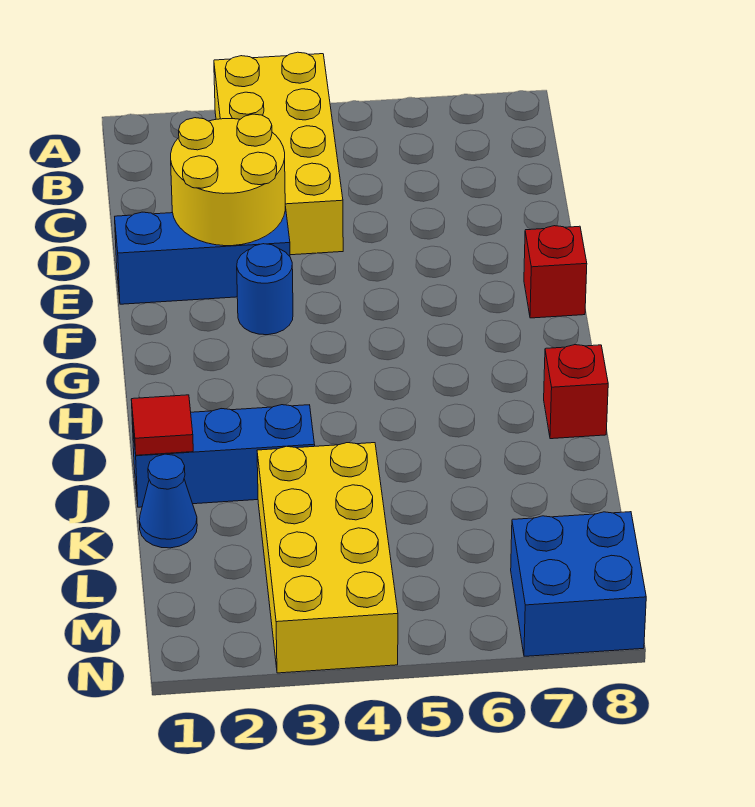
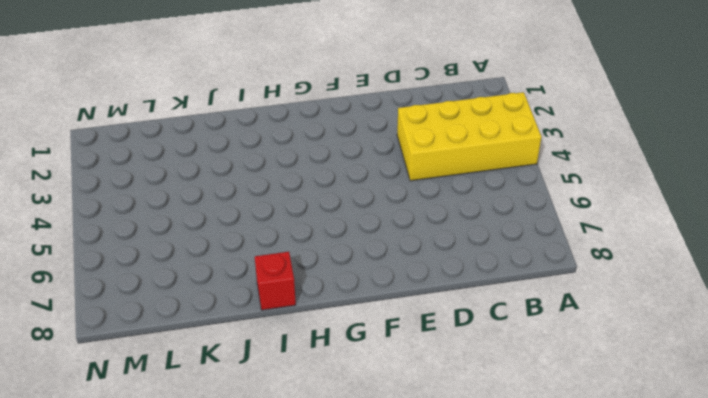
none -> blue brick E1:E3 level 1
none -> blue round brick F3 level 1

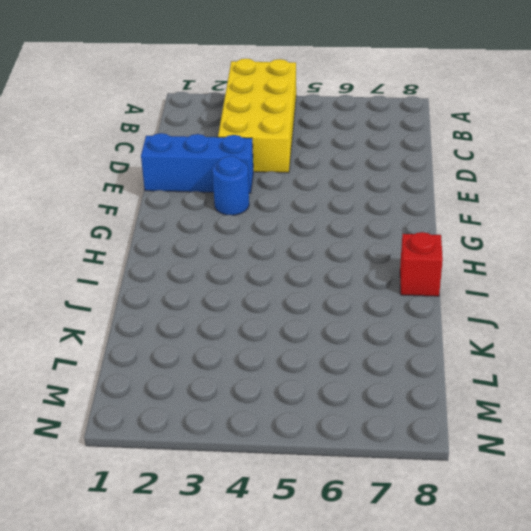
none -> red brick F8 level 1
none -> blue brick J1:J3 level 1

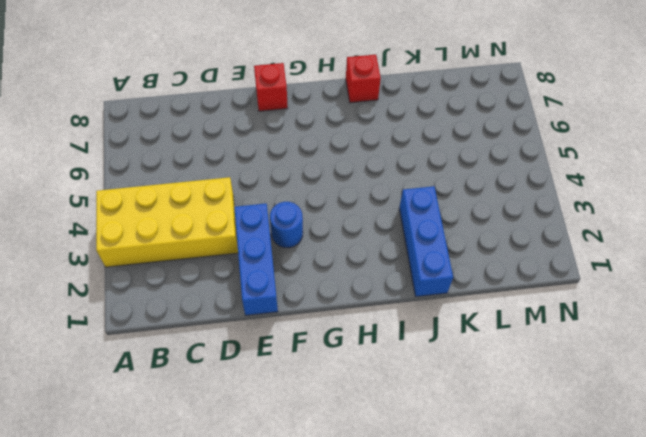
none -> blue cone K1 level 1
none -> yellow brick K3:N4 level 1

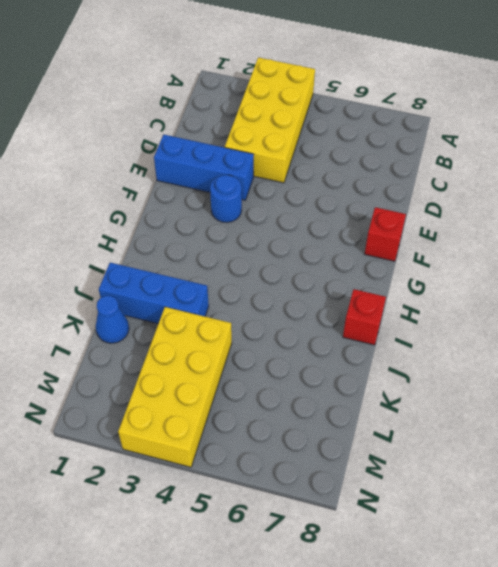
none -> blue brick M7:N8 level 1
none -> yellow round brick D2:E3 level 2

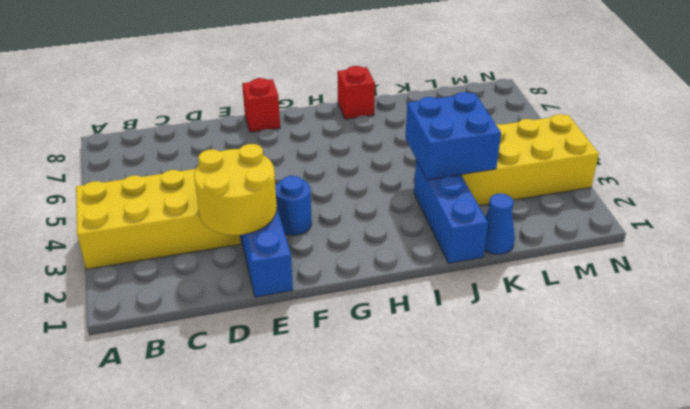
blue brick J3:K4 level 2 -> blue brick M7:N8 level 1
none -> red tile J1 level 2

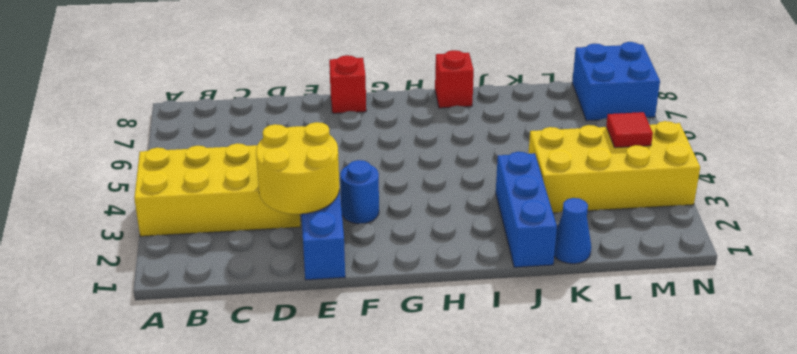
red tile M4 level 2 -> red tile J1 level 2

